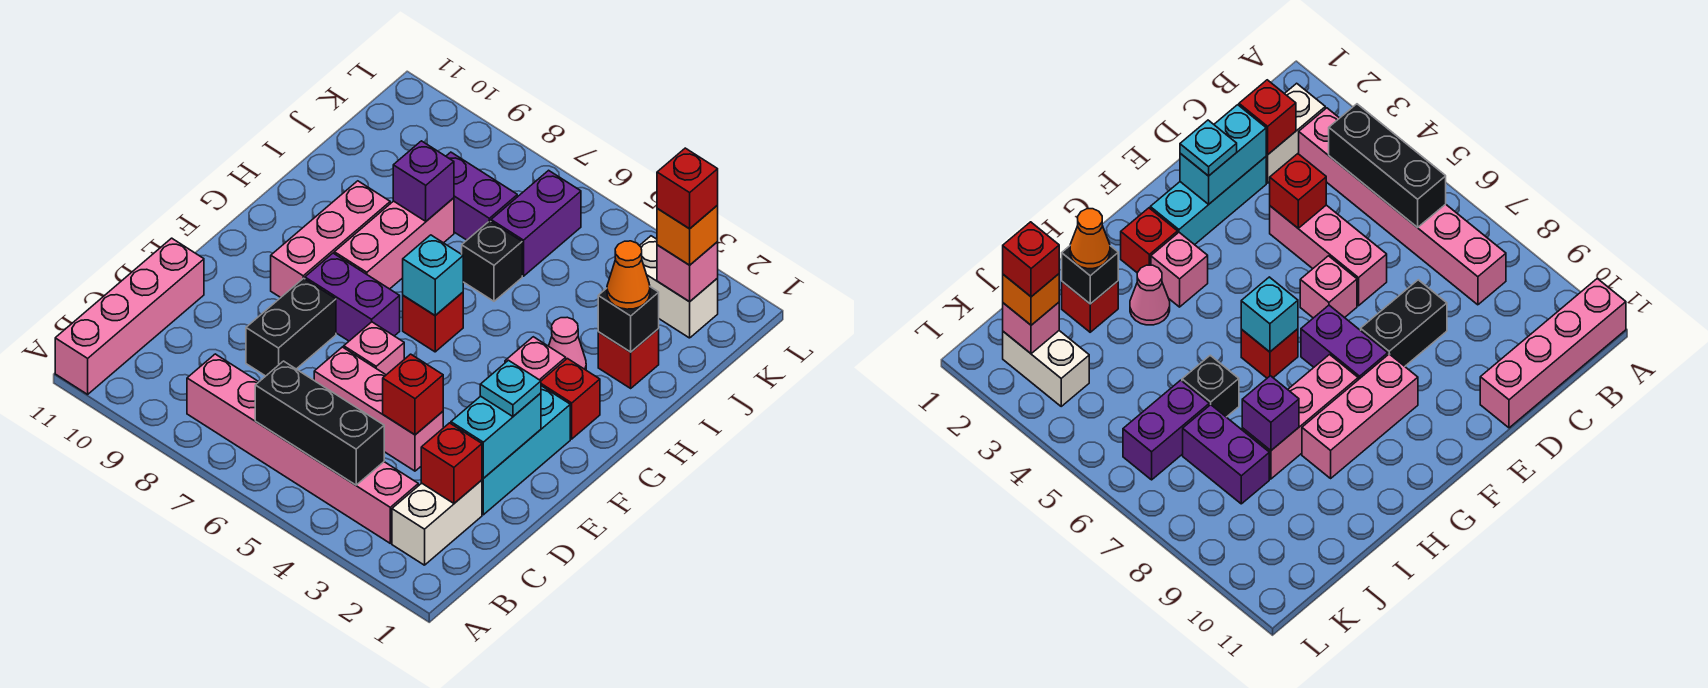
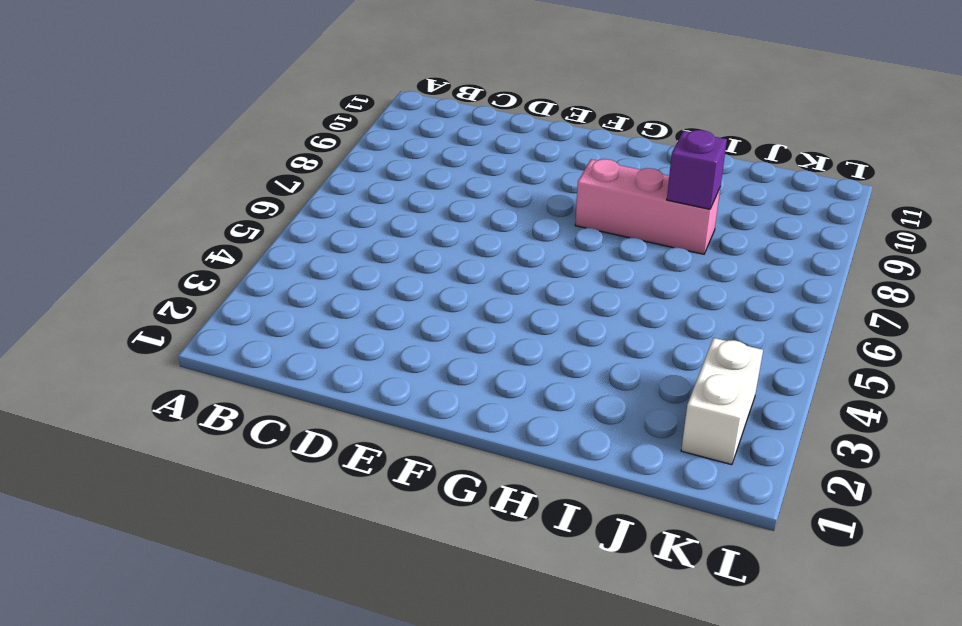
none -> pink brick A11:D11 level 1
none -> white brick B2:C2 level 1
none -> pink brick B3:B8 level 1
none -> cyan brick D2:F2 level 1

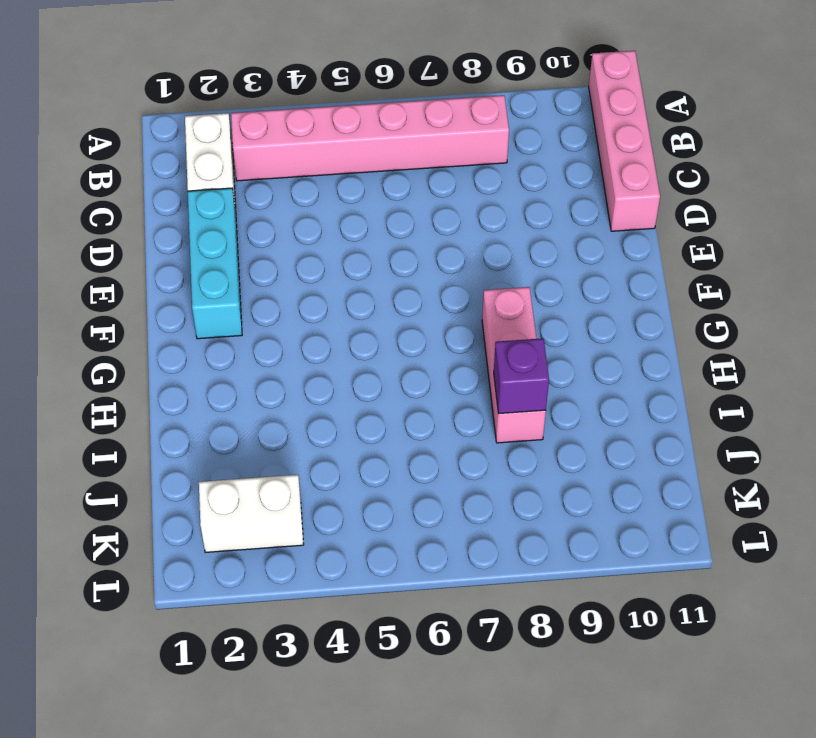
none -> pink brick D4:D6 level 1
none -> black brick D8:E8 level 1
none -> pink brick E6 level 1
none -> purple brick F7:F8 level 1

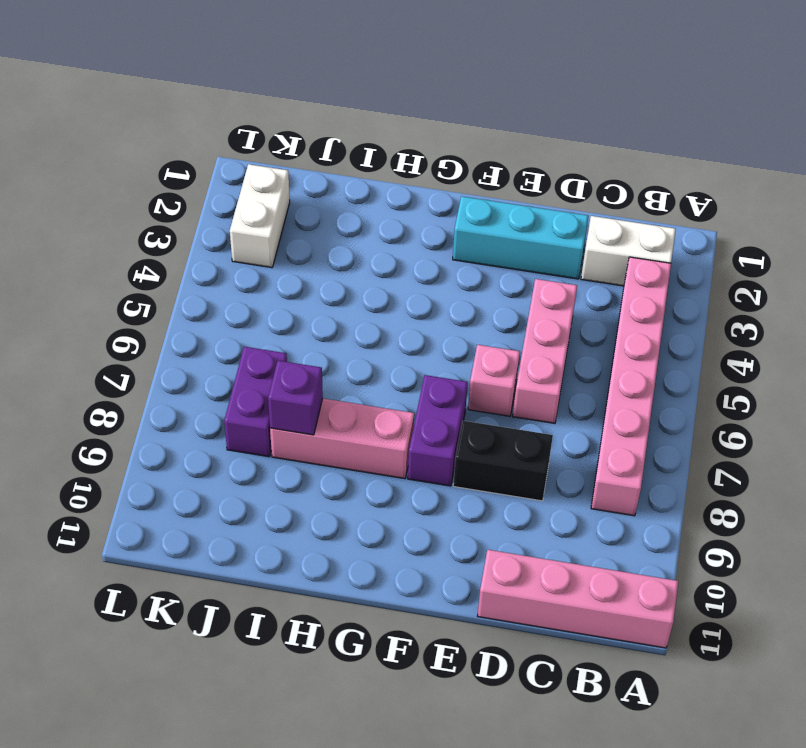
none -> pink brick F9:H9 level 1
none -> red brick G2 level 1
none -> pink brick G3 level 1
none -> red brick G6 level 1

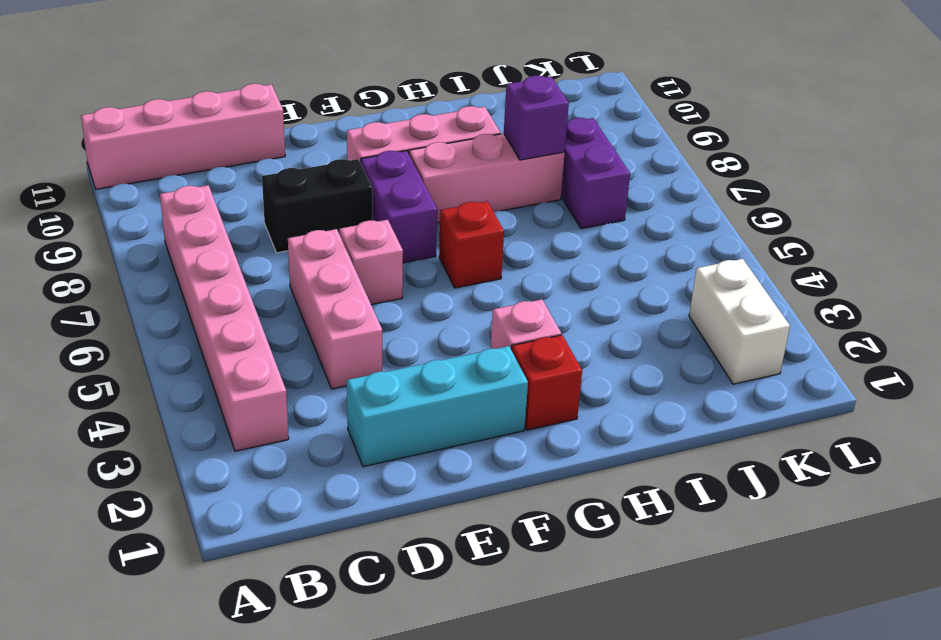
none -> white brick B2:C2 level 1
none -> pink cone H3 level 1
none -> red brick I2 level 1
none -> black brick I6 level 1

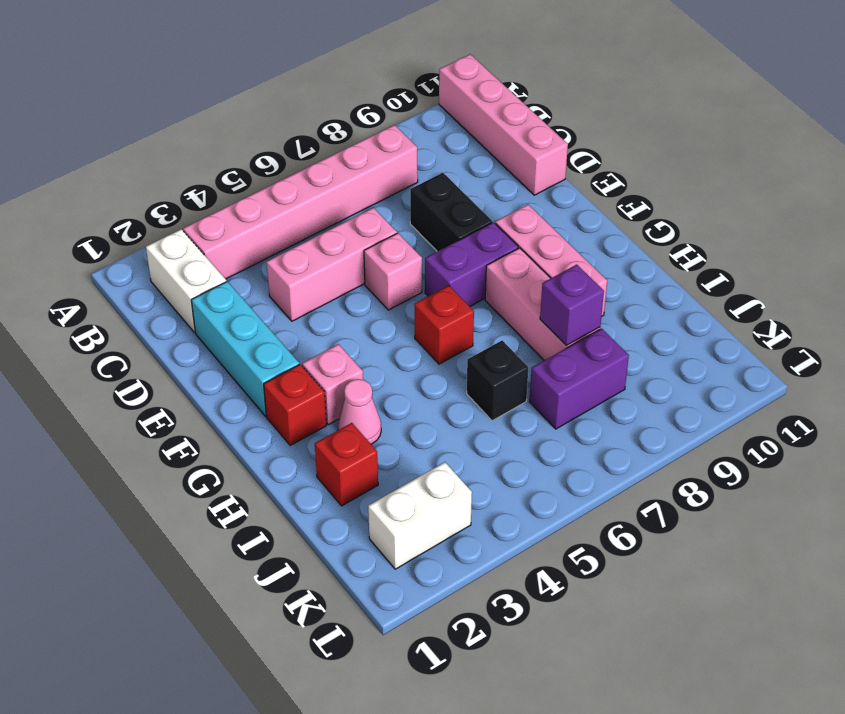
none -> purple brick J6:K6 level 1
none -> black brick B4:B6 level 2
none -> red brick C2 level 2
none -> cyan brick D2:E2 level 2

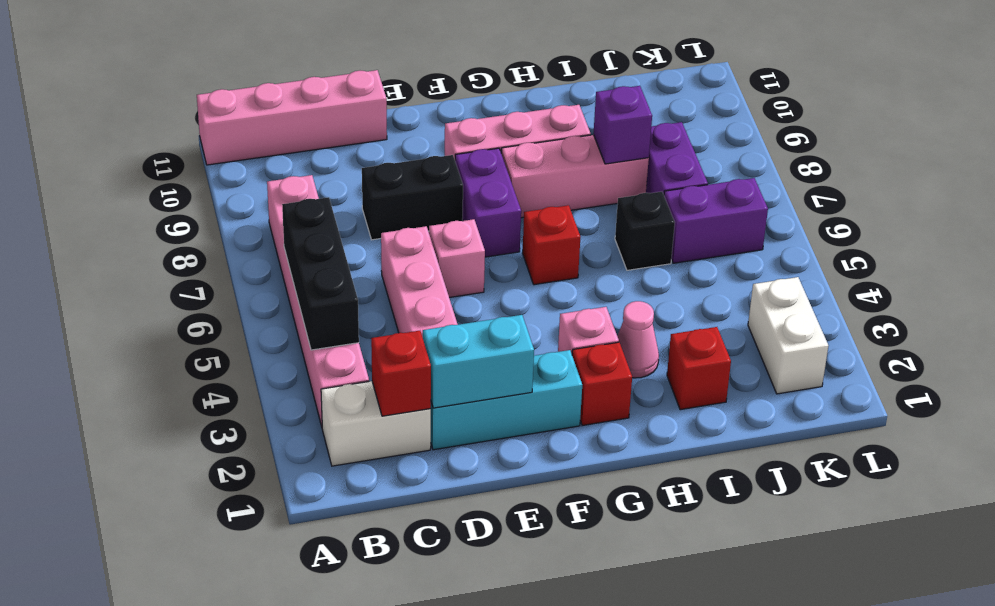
none -> red brick D4 level 2
none -> cyan brick G6 level 2
none -> black brick I2 level 2
none -> pink brick K2 level 2

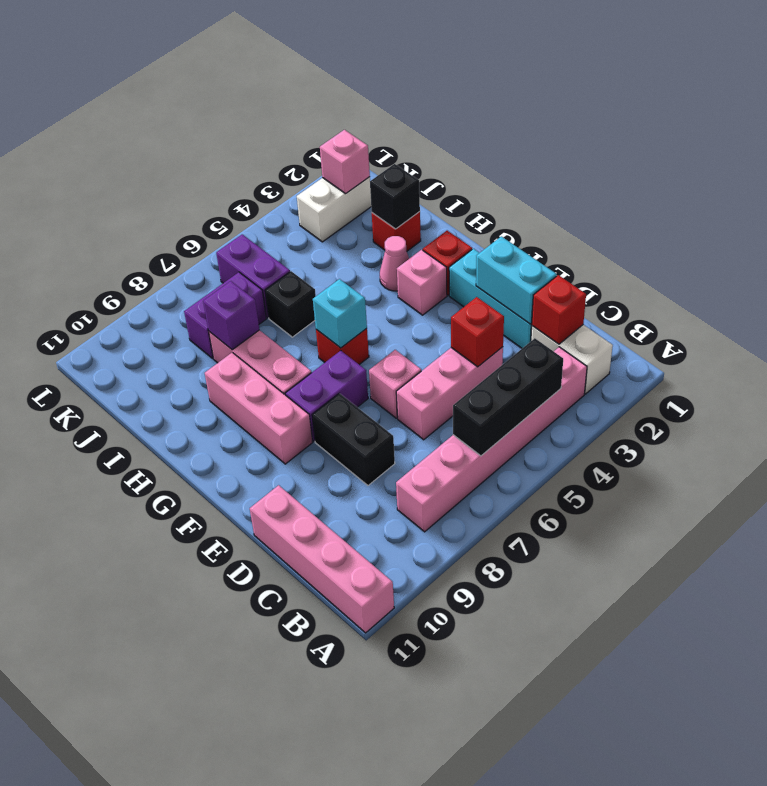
none -> cyan plate E2 level 3
none -> orange cone I2 level 3
none -> orange brick K2 level 3
none -> red brick K2 level 4

